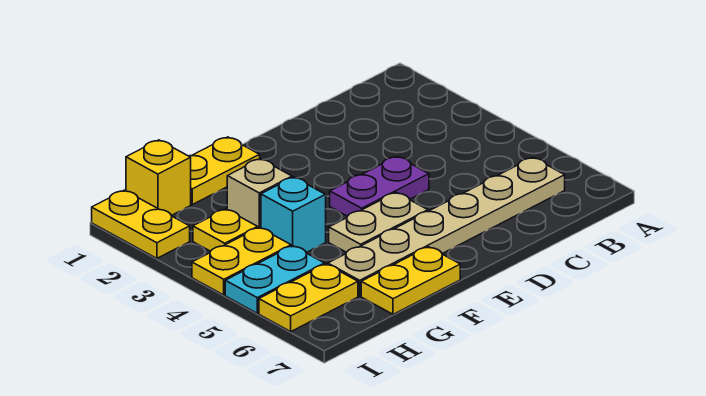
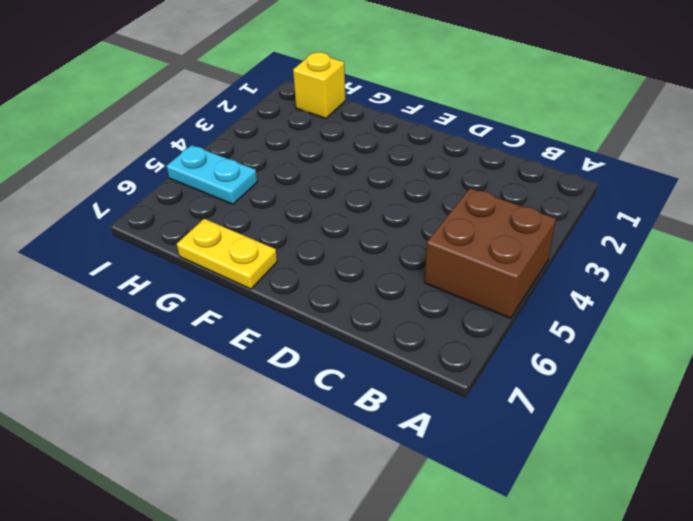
brown brick A4:B5 level 1 -> none
none -> tan plate B6:G6 level 1
none -> purple plate D4:E4 level 1
none -> tan plate E5:F5 level 1

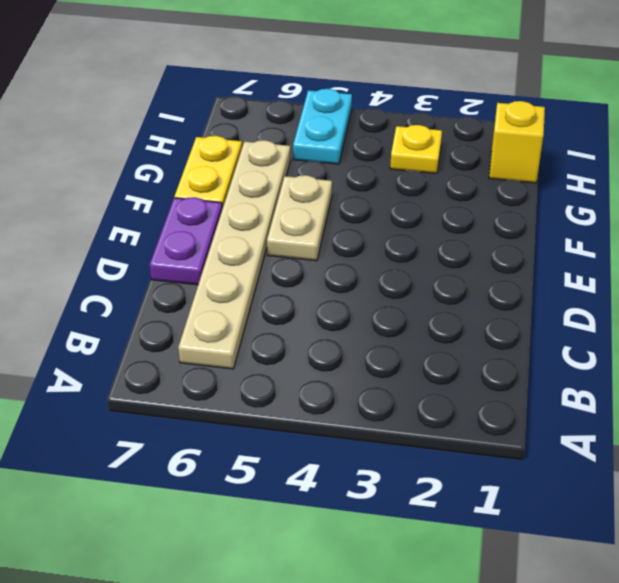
purple plate D7:E7 level 1 -> purple plate D4:E4 level 1
none -> yellow plate F1:G1 level 1
none -> tan brick G3 level 1
none -> cyan brick G4 level 1

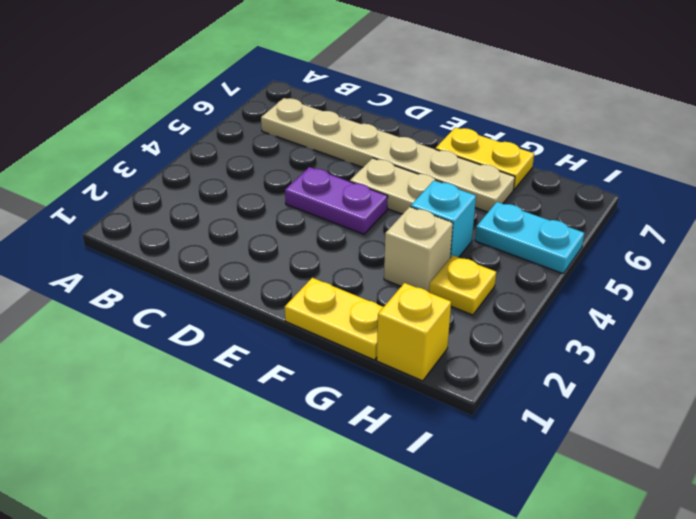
none -> yellow plate H4:I4 level 1
none -> yellow plate H6:I6 level 1
none -> yellow plate I1:I2 level 1

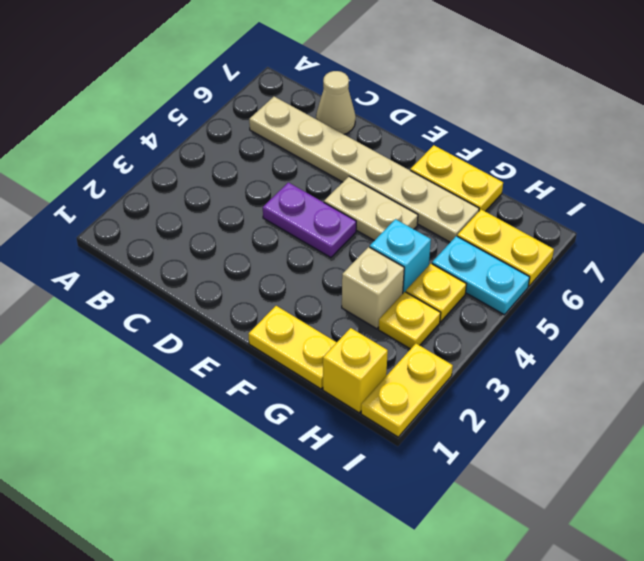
tan cone C7 level 1 -> none
yellow plate H4 level 1 -> yellow plate H4:I4 level 1

